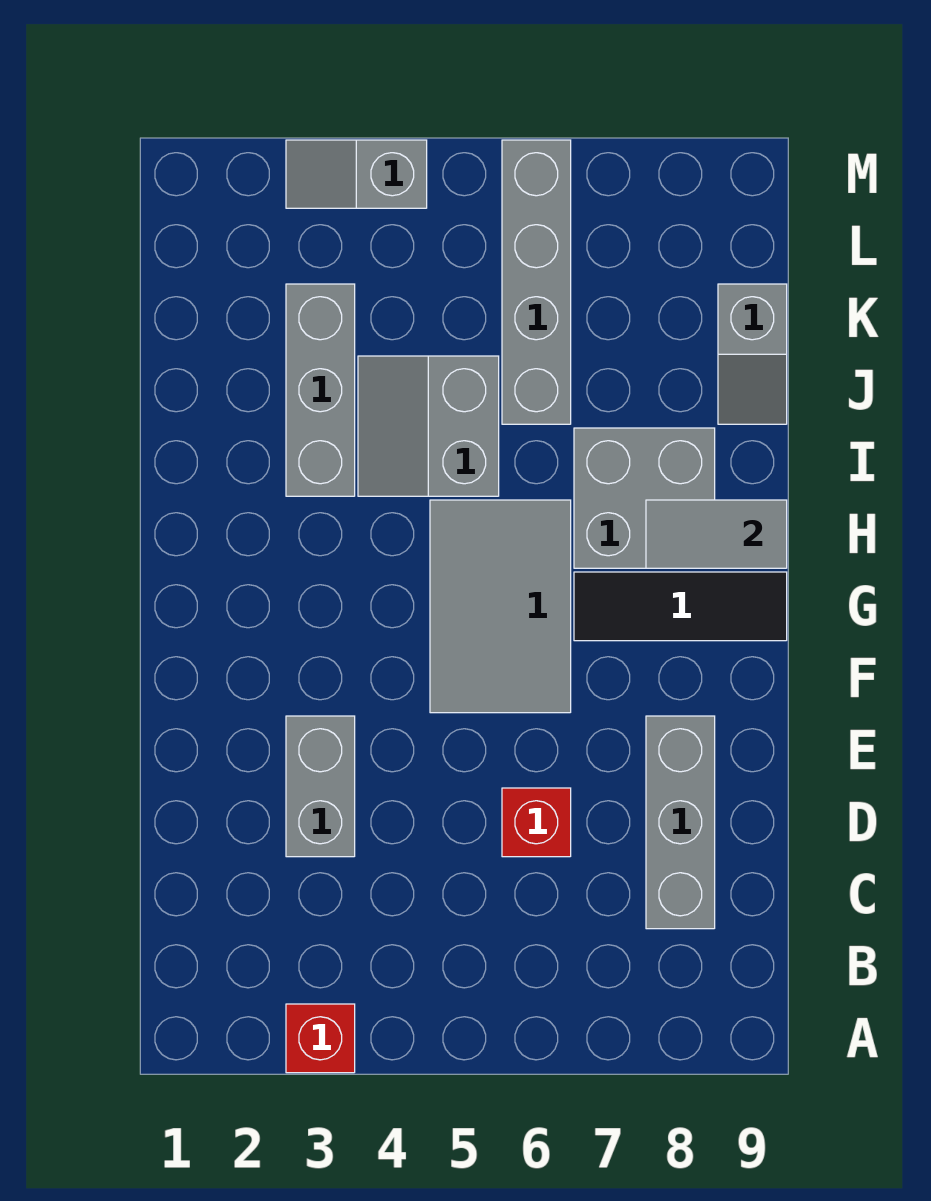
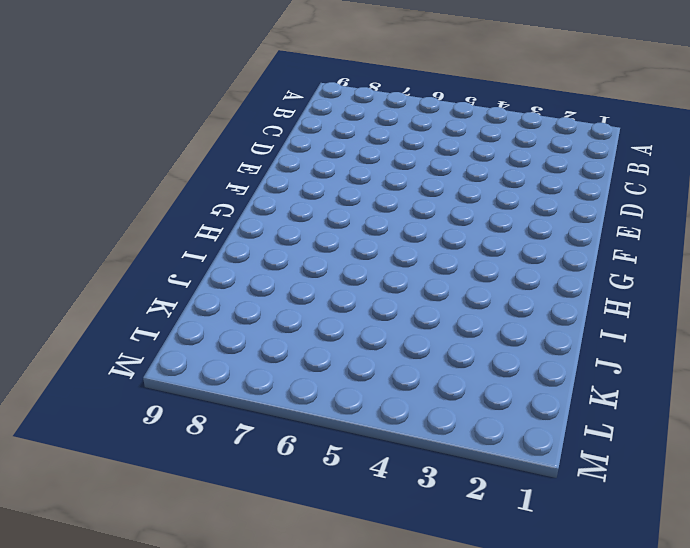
none -> red brick A3 level 1
none -> grey brick C8:E8 level 1
none -> grey brick D3:E3 level 1

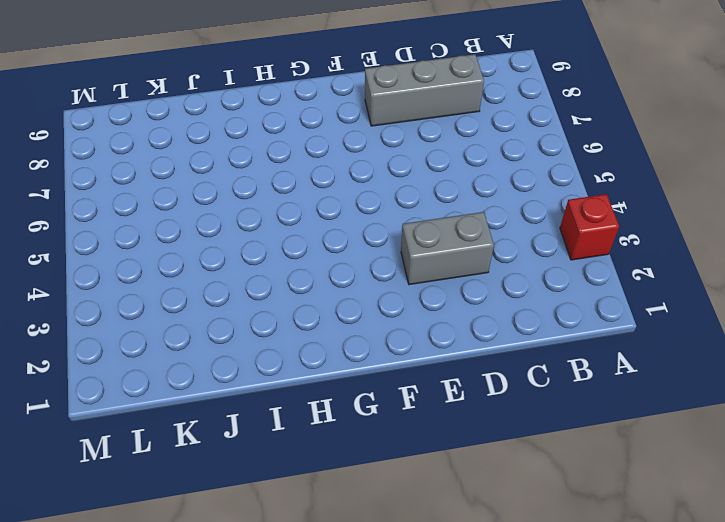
none -> red brick D6 level 1
none -> grey tile F5:H6 level 1
none -> black tile G7:G9 level 1

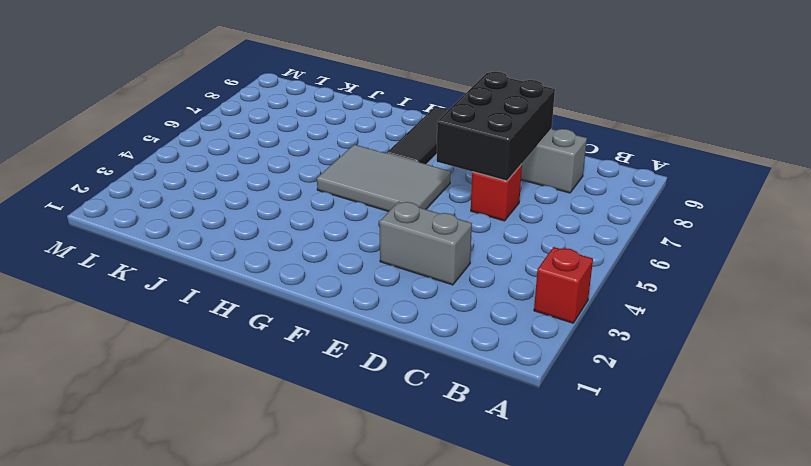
black brick D6:E8 level 2 -> none
none -> grey brick H7:I8 level 1
none -> grey brick I3:K3 level 1
none -> grey slope I4:J5 level 1 top 5

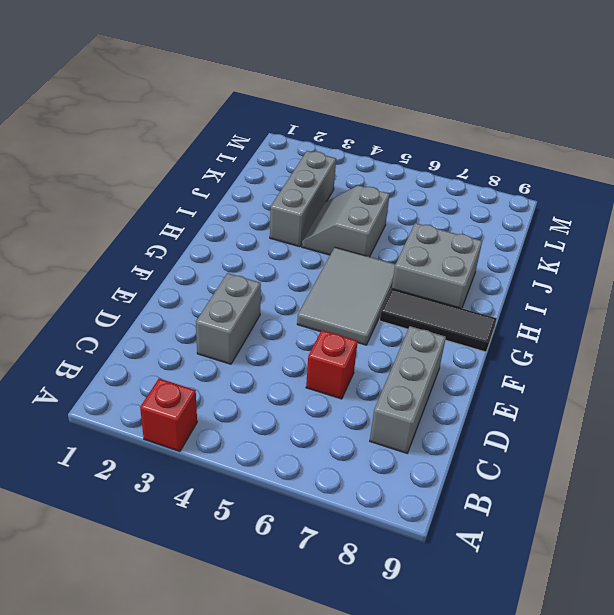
none -> grey brick J6:M6 level 1
none -> grey slope J9:K9 level 1 top K
none -> grey slope M3:M4 level 1 top 4

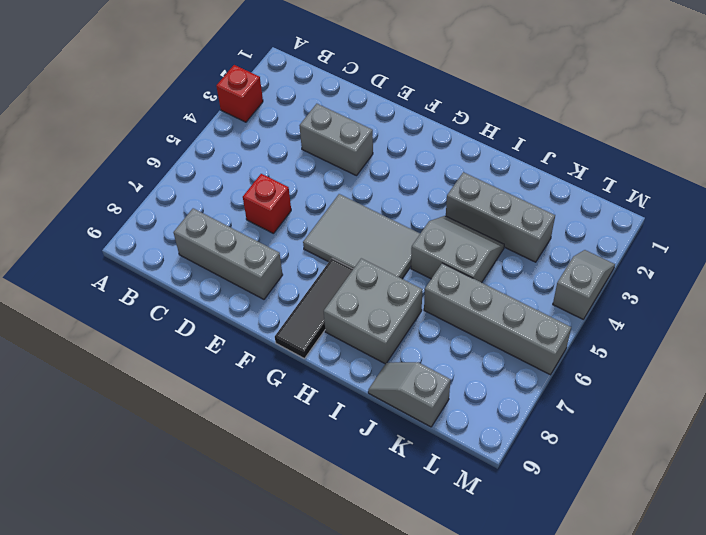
none -> grey tile H8:H9 level 2

